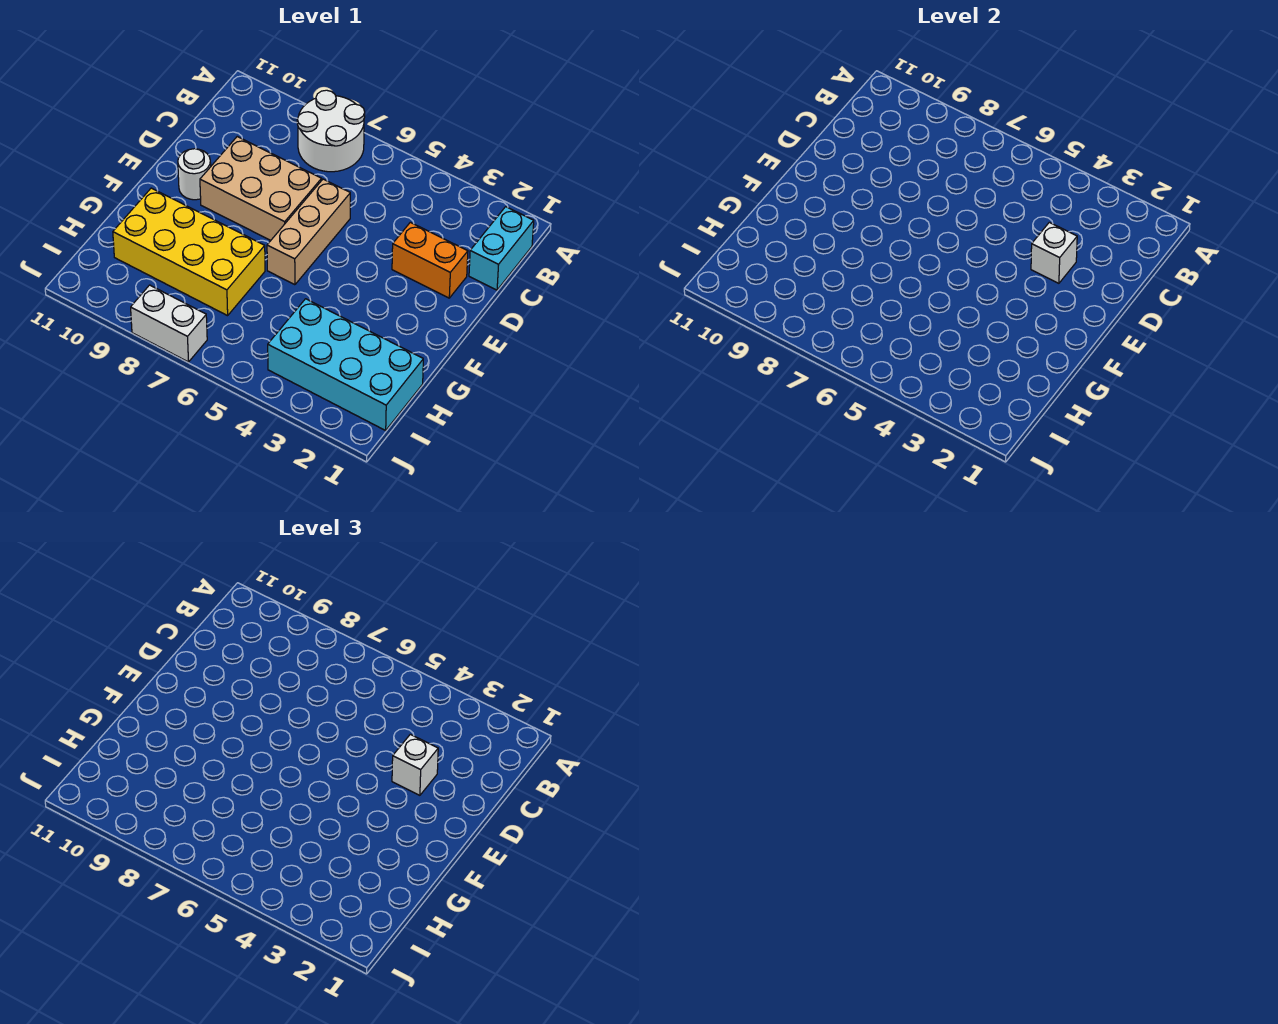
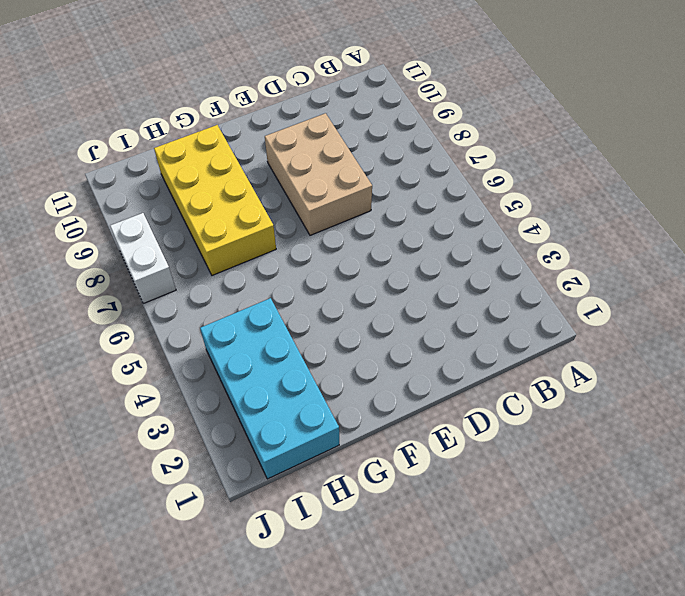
none -> white round brick A7:B8 level 1
none -> cyan brick B1:C1 level 1

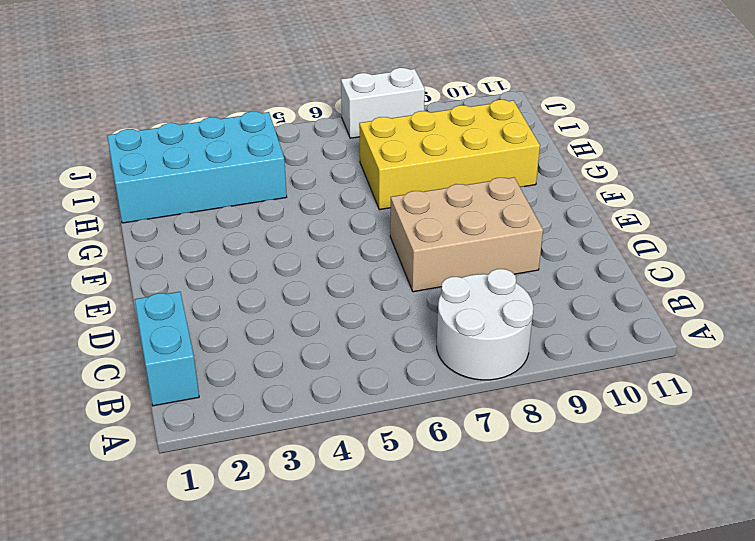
none -> orange brick D2:D3 level 1
none -> tan brick D6:F6 level 1

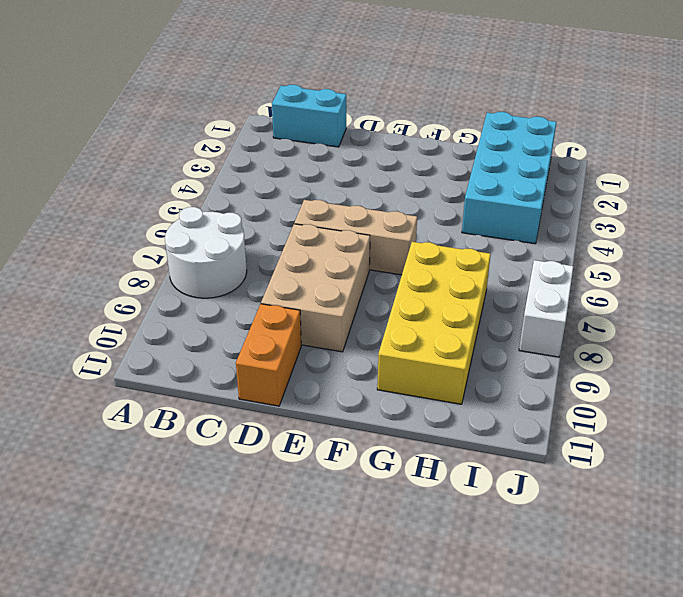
orange brick D10:D11 level 1 -> orange brick D2:D3 level 1
none -> white round brick E10 level 1
none -> white brick D3 level 2

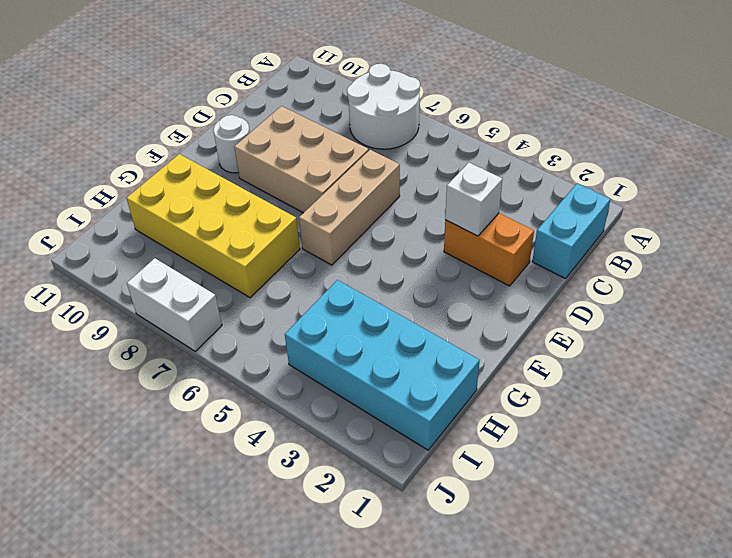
none -> white brick D3 level 3

